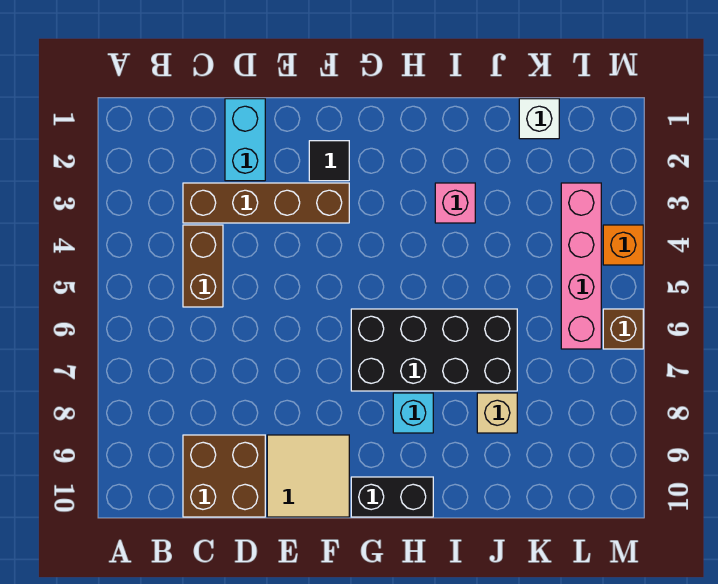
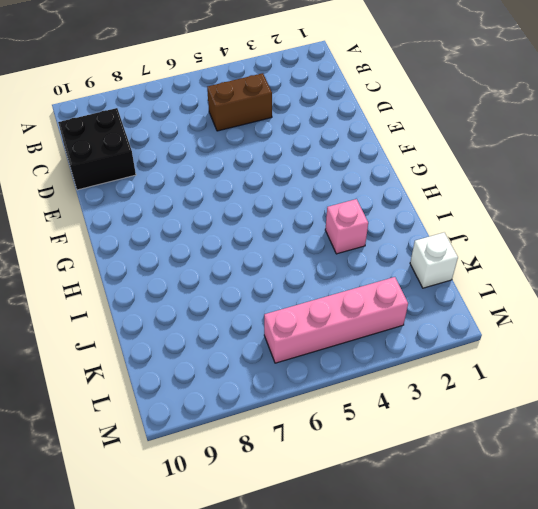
black brick C9:D10 level 1 -> brown brick C9:D10 level 1
none -> brown brick C3:F3 level 1
none -> cyan brick D1:D2 level 1
none -> tan tile E9:F10 level 1

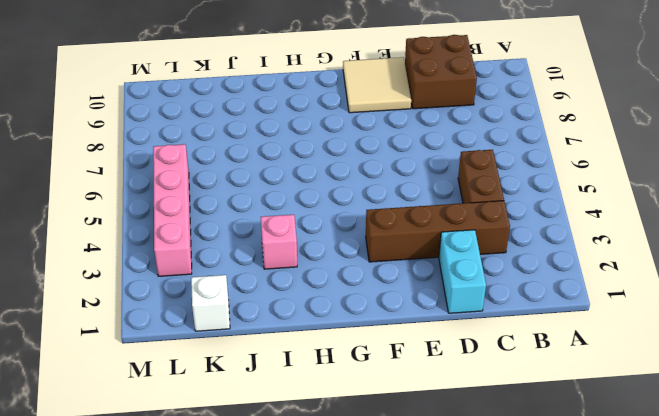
none -> black tile F2 level 1
none -> black brick G6:J7 level 1
none -> black brick G10:H10 level 1

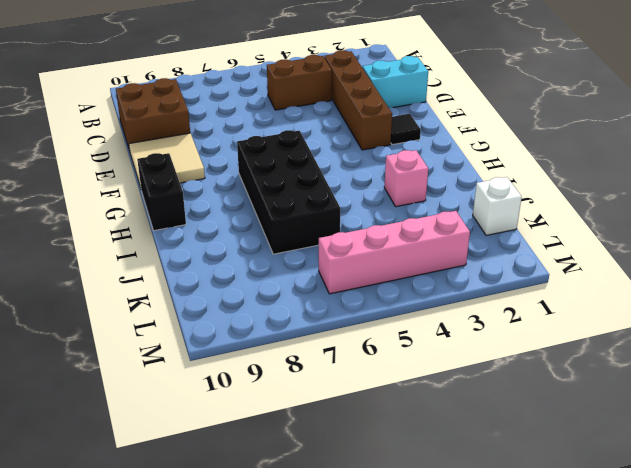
none -> cyan brick H8 level 1
none -> tan brick J8 level 1
none -> orange brick M4 level 1

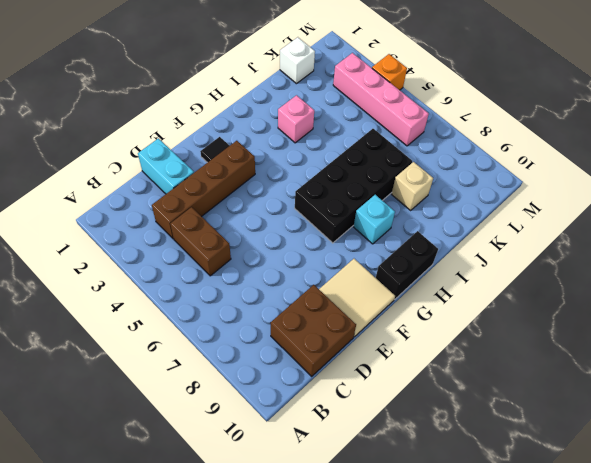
none -> brown brick M6 level 1

